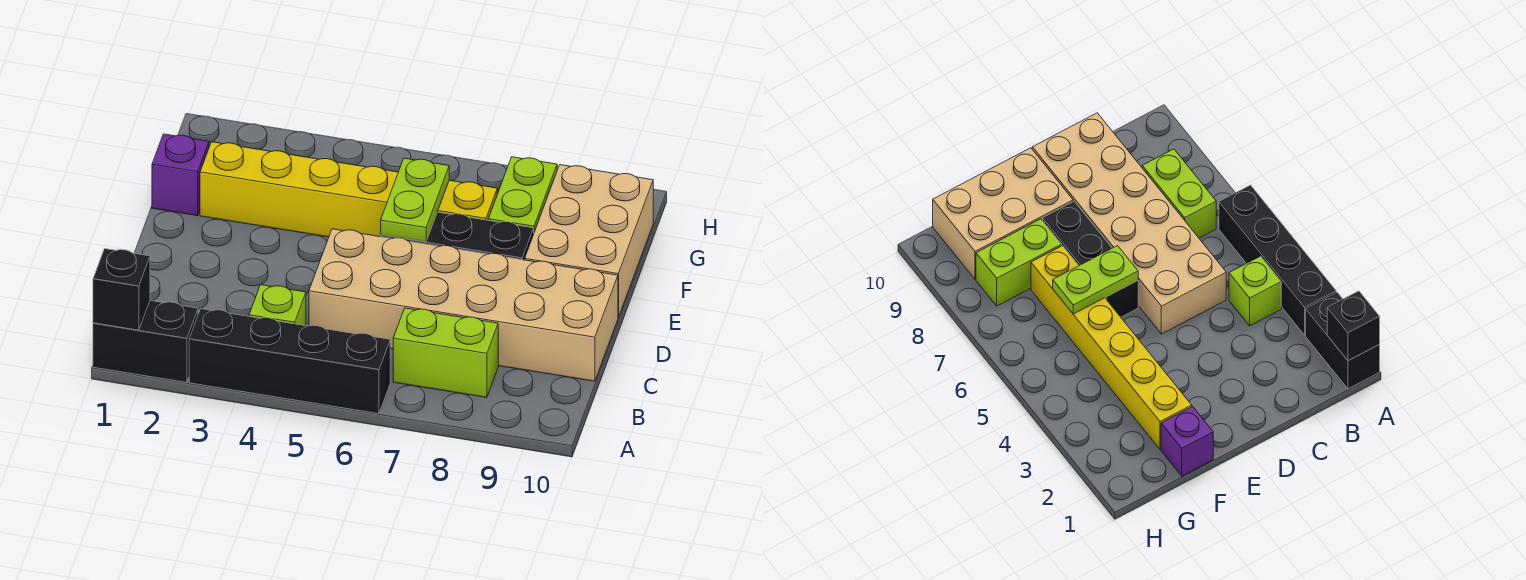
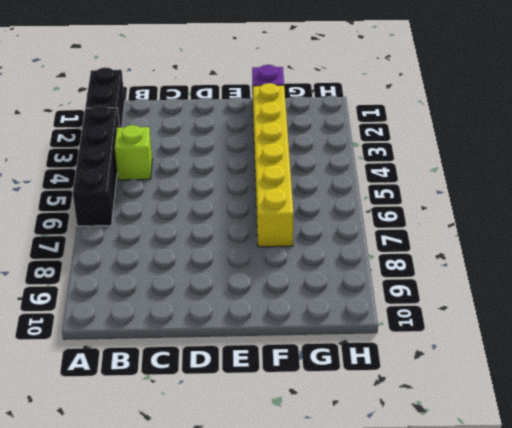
none -> lime brick B7:B8 level 1
none -> tan brick C5:D10 level 1
none -> black brick E6:E8 level 1

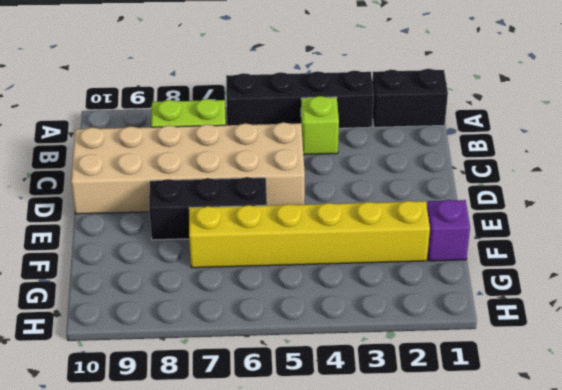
none -> tan brick E9:G10 level 1
none -> lime brick F8:G8 level 1
none -> black brick A1 level 2

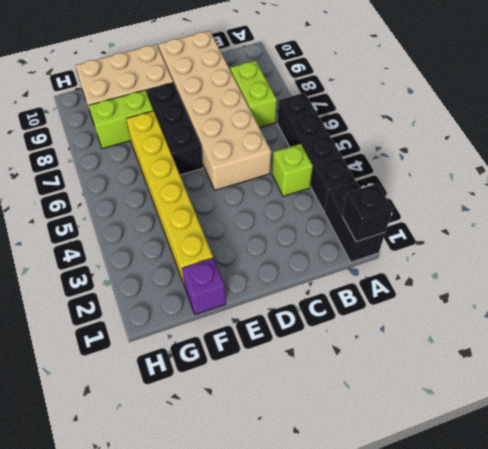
none -> lime plate E6:F6 level 2

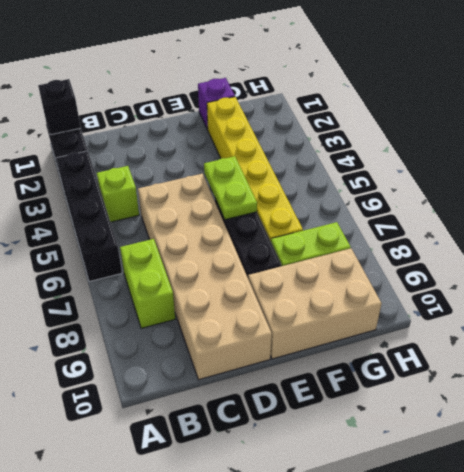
lime plate E5:E6 level 2 -> lime plate E6:F6 level 2

